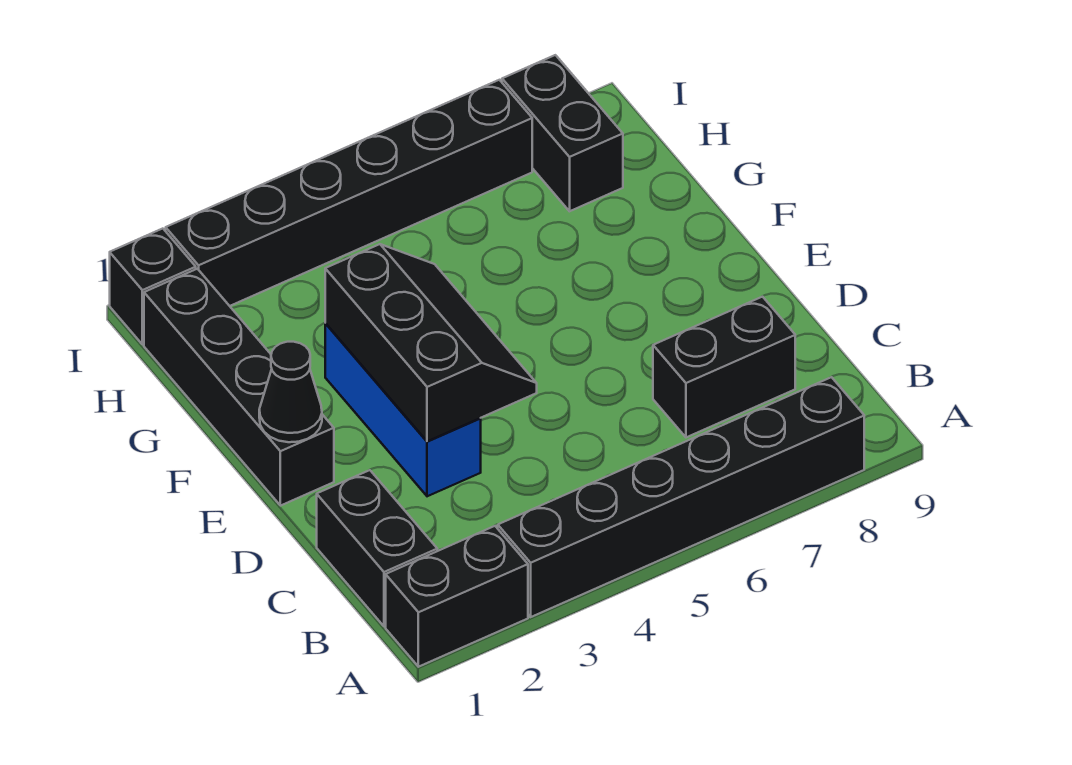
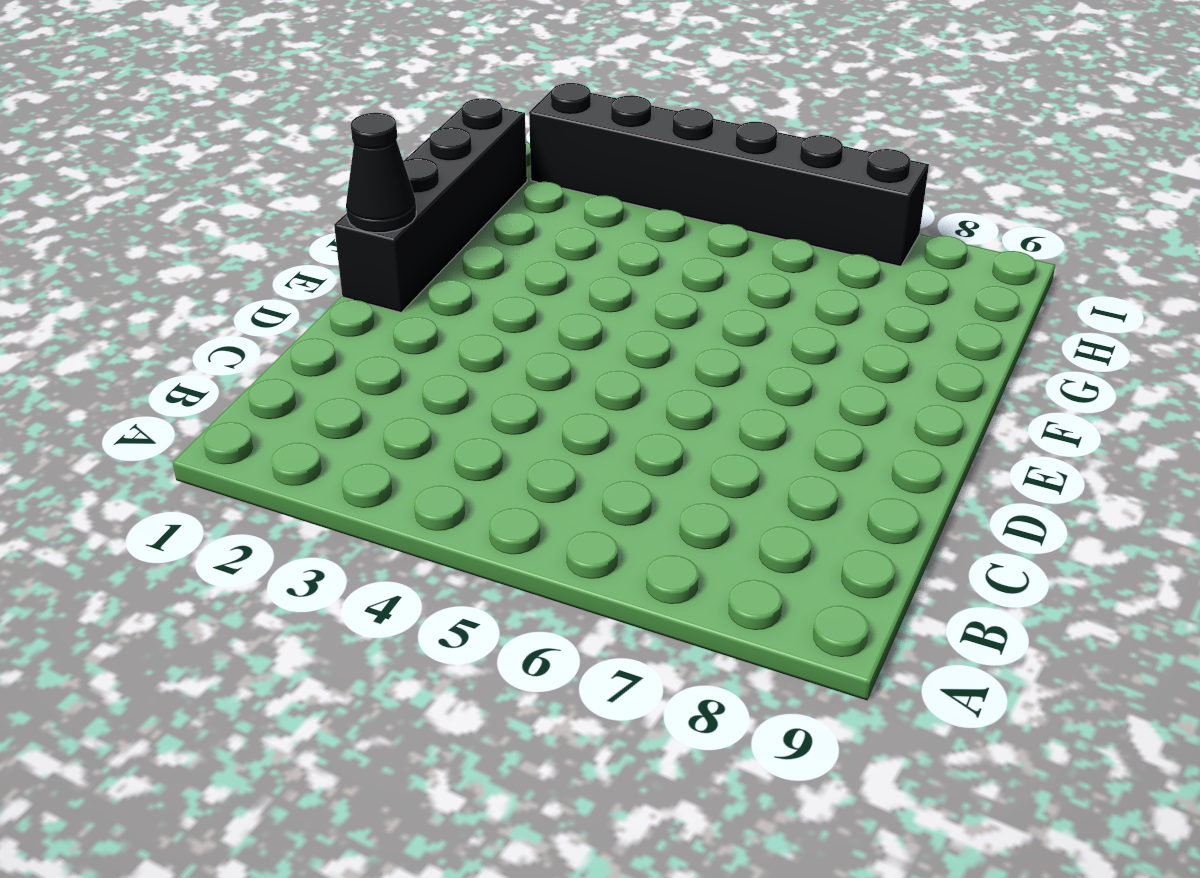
none -> black brick A1:A2 level 1
none -> black brick A3:A8 level 1

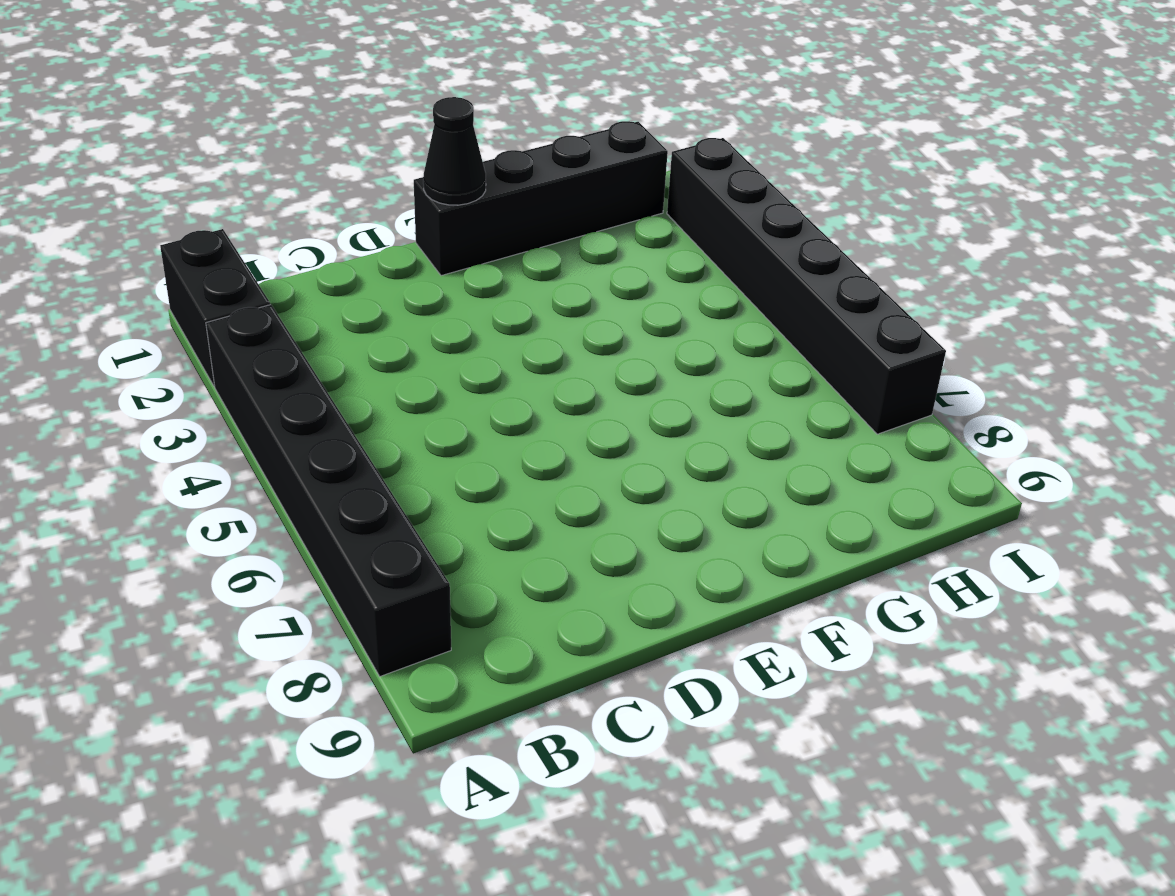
none -> black brick B1:C1 level 1
none -> black brick C7:C8 level 1

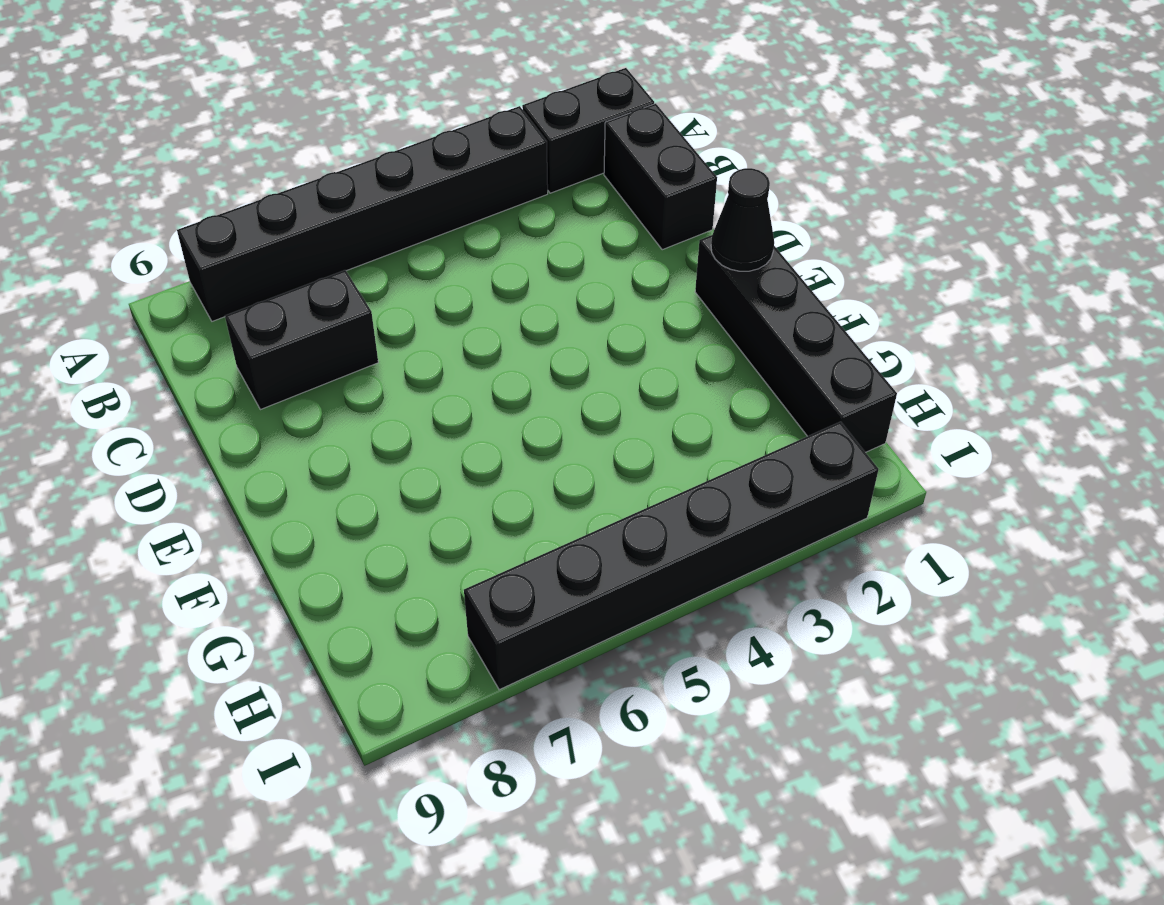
none -> blue brick D3:F3 level 1
none -> black brick H8:I8 level 1

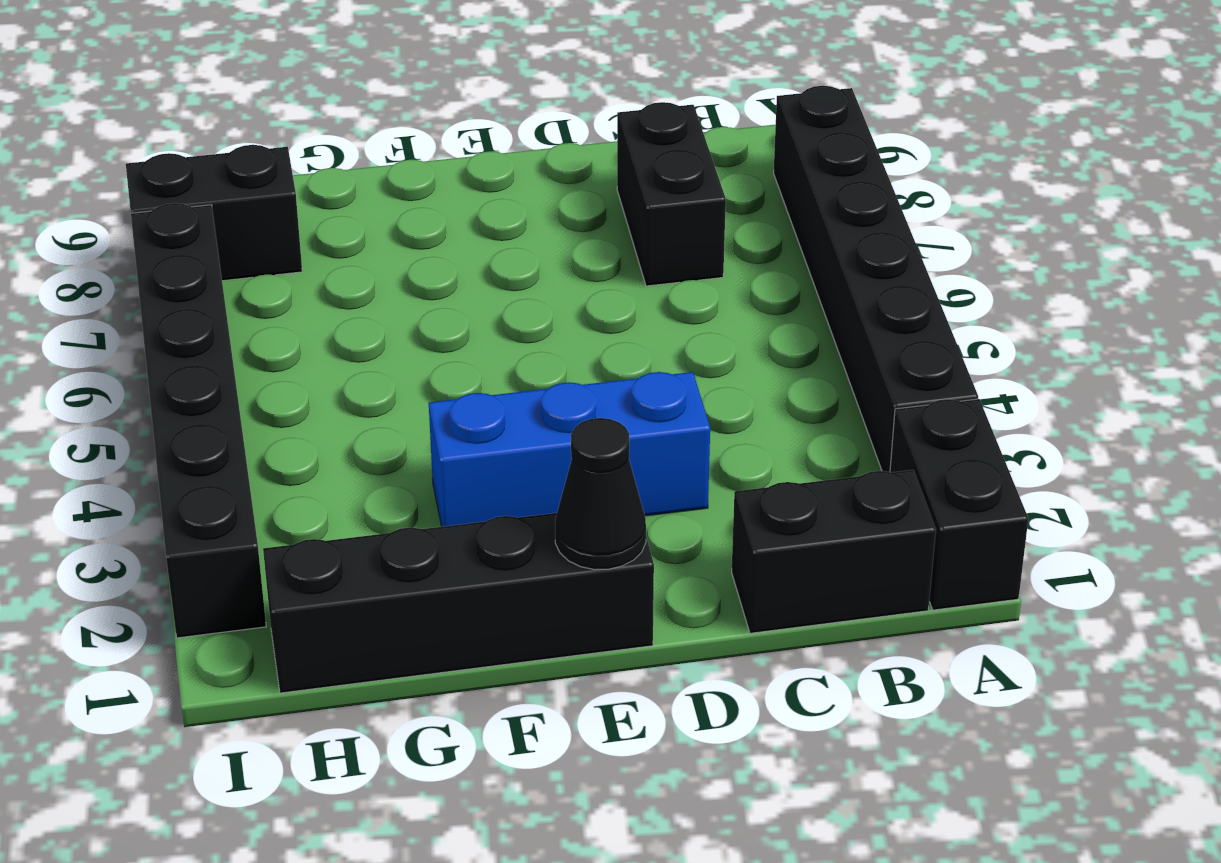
none -> black brick I1 level 1
none -> black slope D3:F4 level 2 top 3

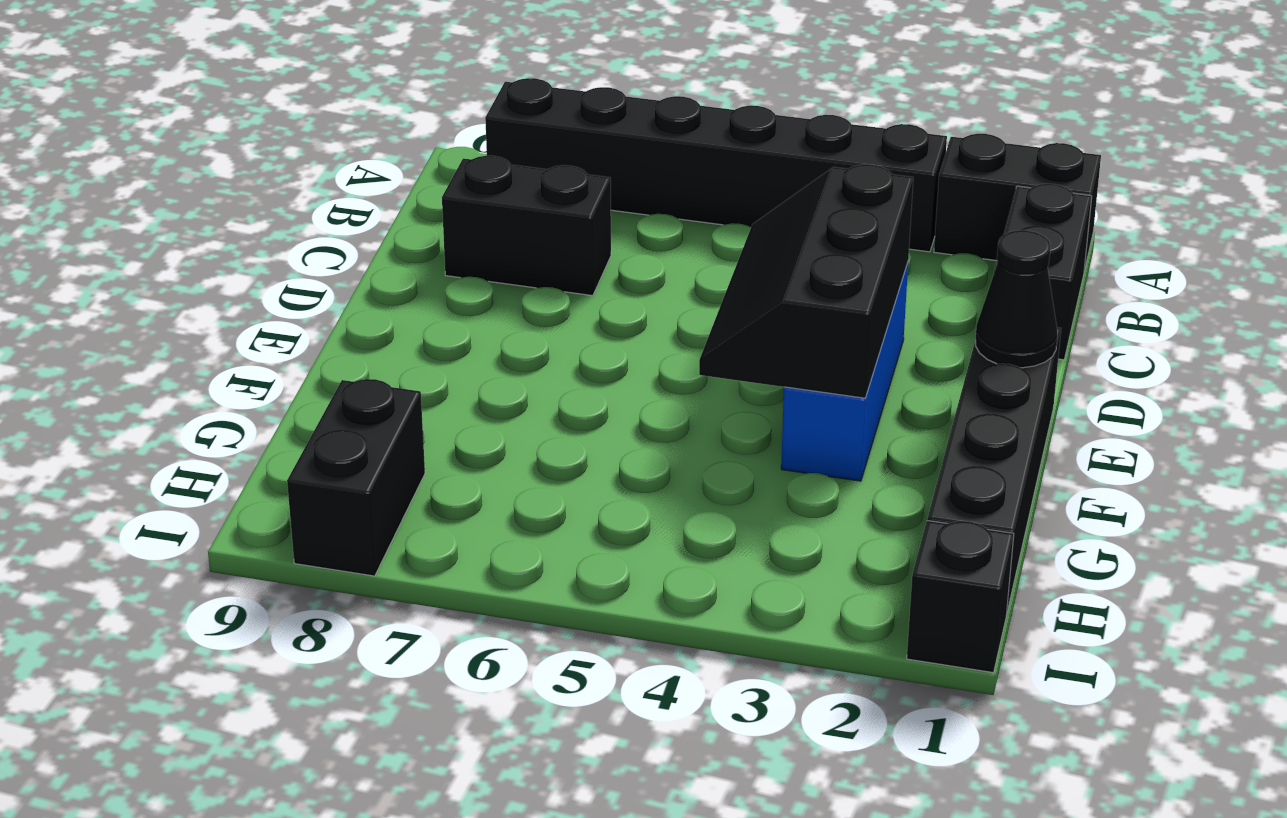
none -> black brick I2:I7 level 1

